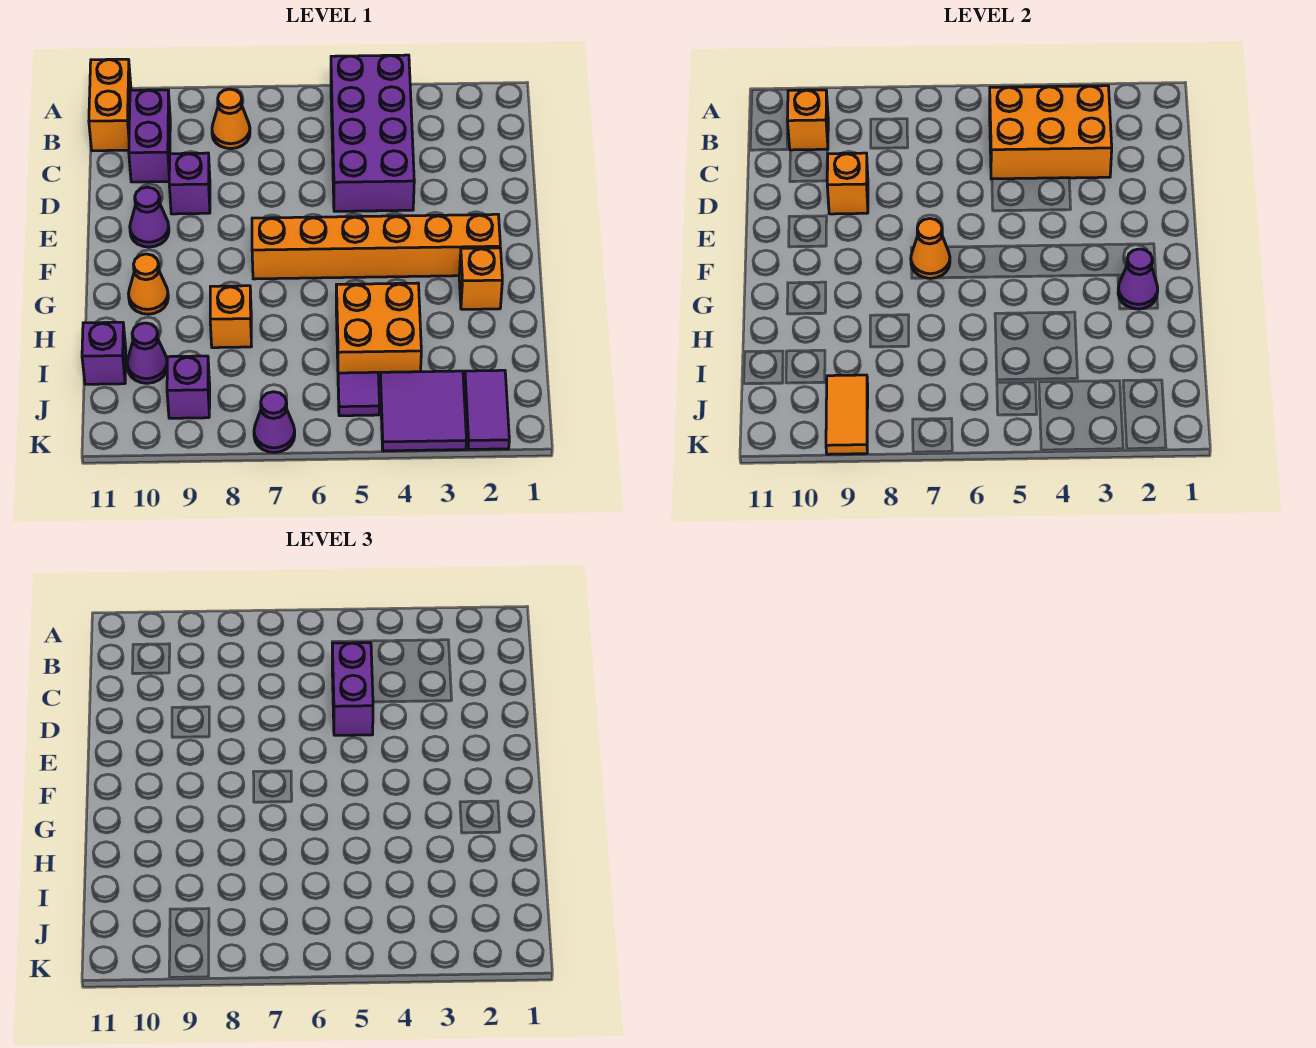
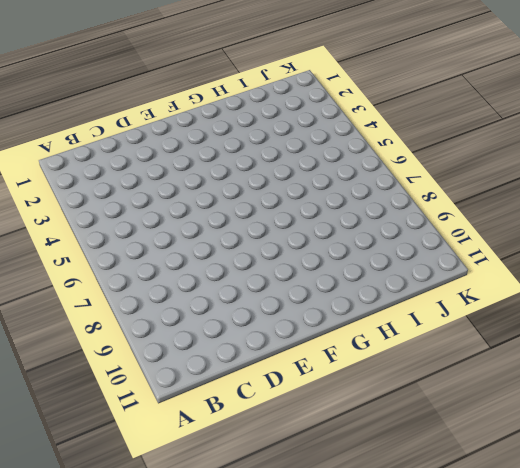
none -> purple brick A4:D5 level 1
none -> orange brick A11:B11 level 1
none -> orange cone B8 level 1

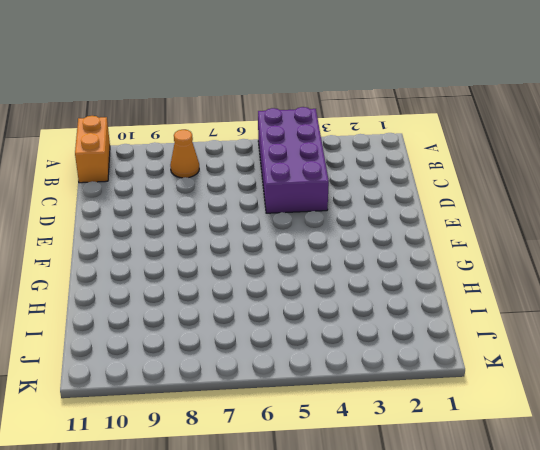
none -> purple brick B10:C10 level 1
none -> purple brick D9 level 1
none -> purple cone E10 level 1

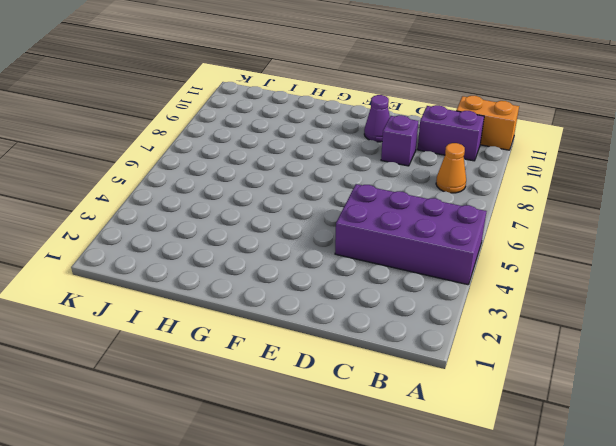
none -> orange brick F2:F7 level 1
none -> orange brick G2 level 1
none -> orange cone G10 level 1

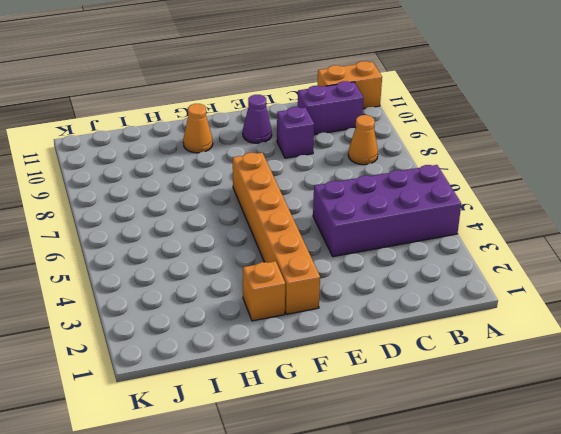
none -> orange brick H4:I5 level 1
none -> orange brick H8 level 1
none -> purple cone I10 level 1

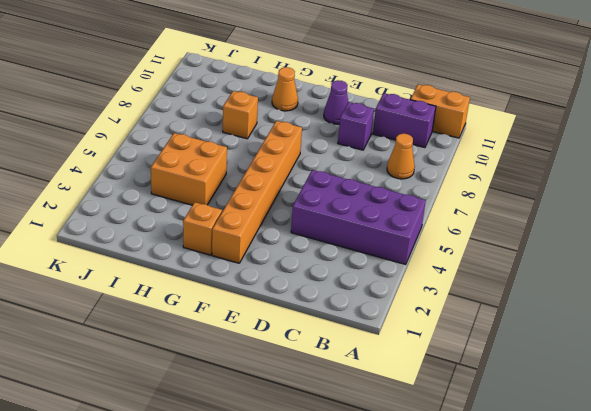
none -> purple cone I10 level 1
none -> purple brick I11 level 1
none -> purple tile J2:K2 level 1

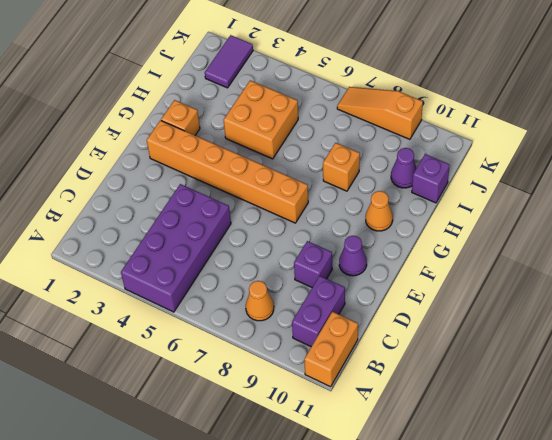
orange slope K7:K9 level 1 top 9 -> purple cone K7 level 1
none -> purple tile J3:K4 level 1
none -> purple tile J5 level 1
none -> purple brick J9 level 1

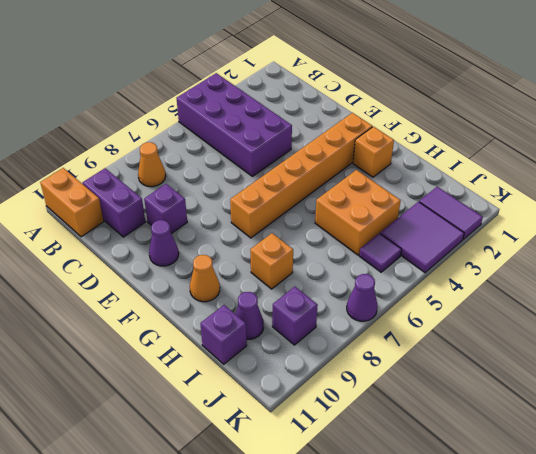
none -> orange brick B3:C5 level 2
none -> orange brick B10 level 2
none -> orange brick D9 level 2

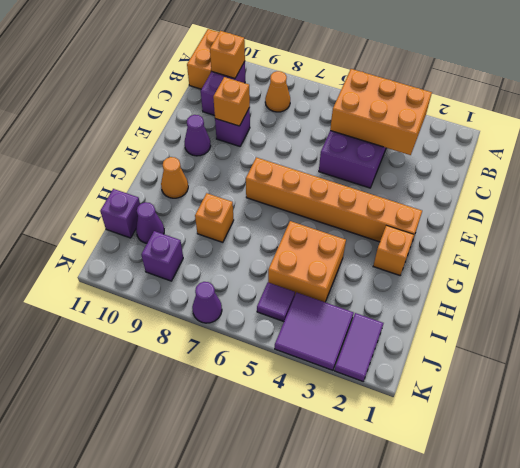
none -> orange cone F7 level 2
none -> purple cone G2 level 2
none -> orange tile J9:K9 level 2

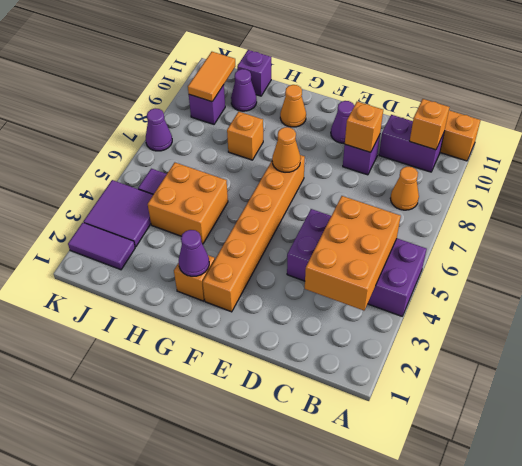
orange tile J9:J10 level 2 -> orange tile J9:K9 level 2
none -> purple brick C5:D5 level 3

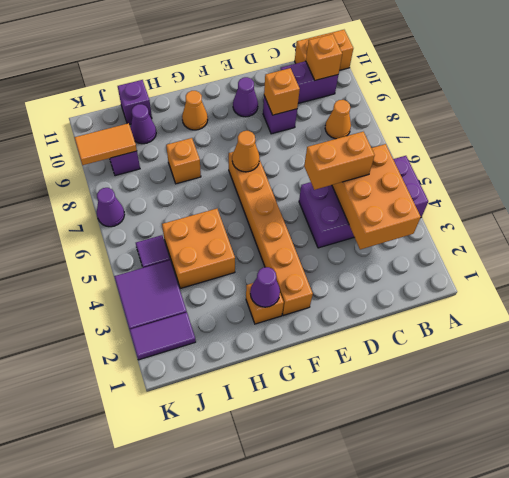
orange brick C5:D5 level 3 -> purple brick C5:D5 level 3

